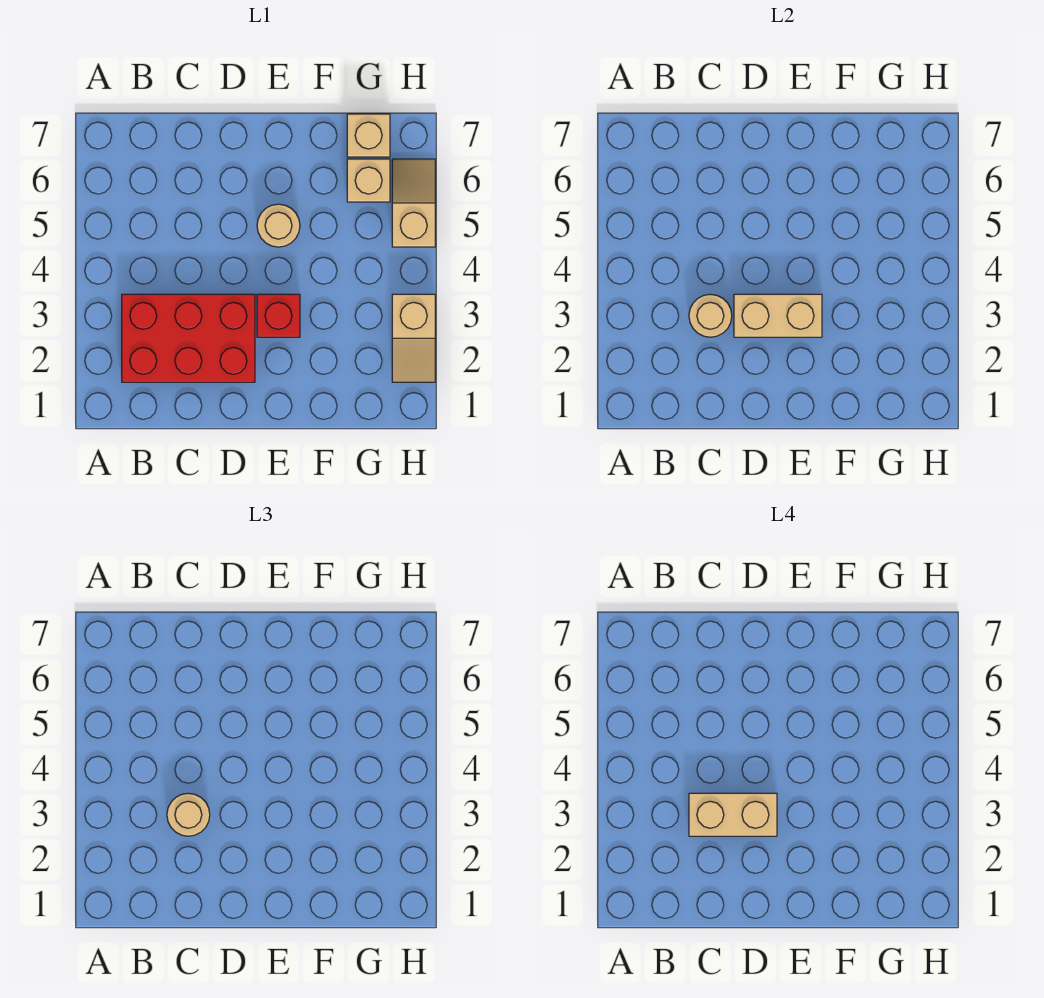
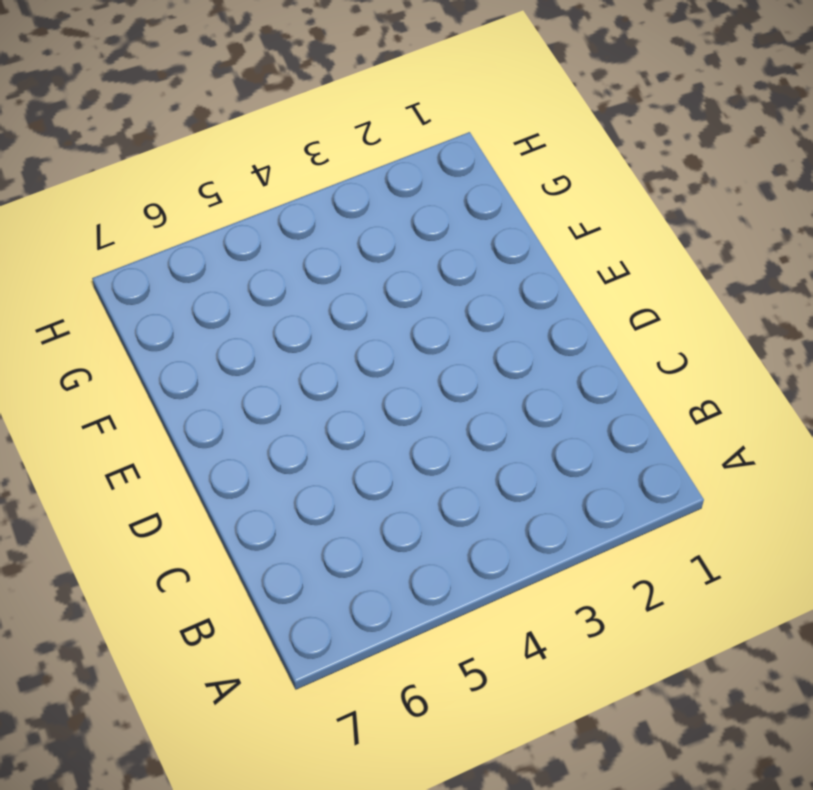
none -> red brick B2:D3 level 1
none -> red brick E3 level 1

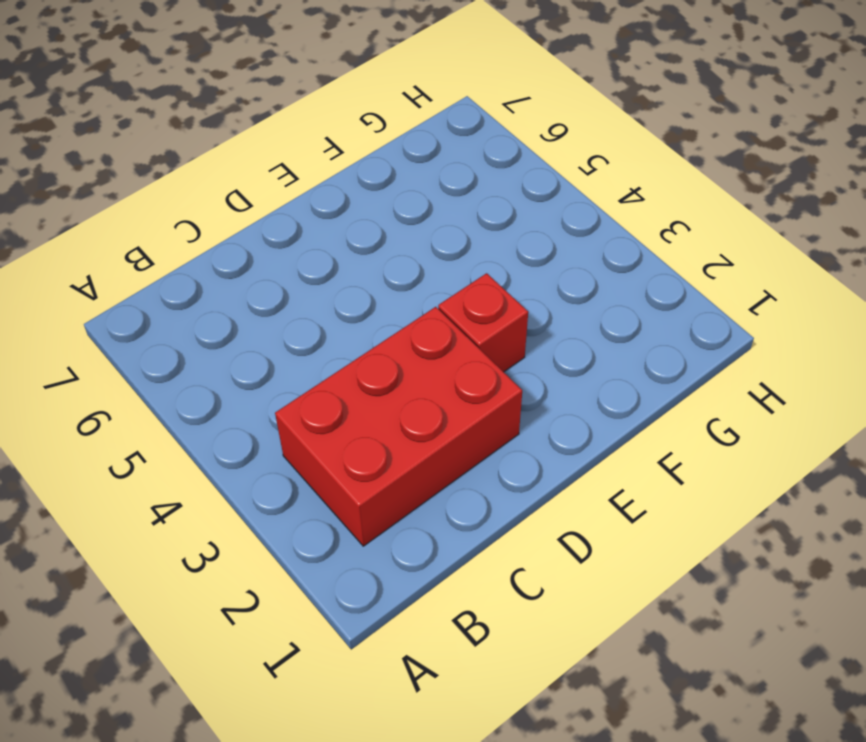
none -> tan round brick E5 level 1
none -> tan brick G6 level 1

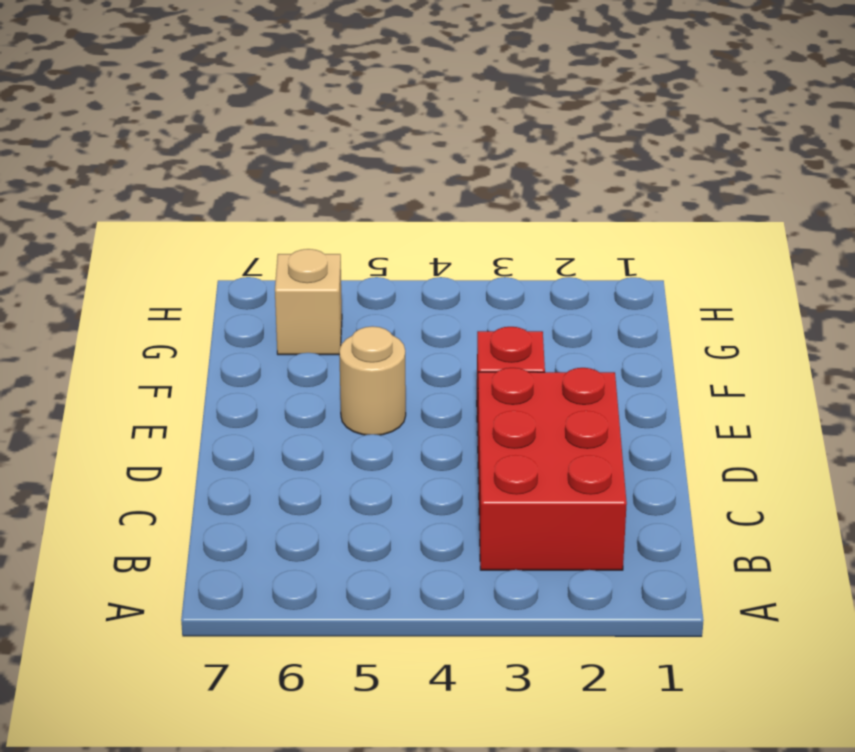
none -> tan brick G7 level 1
none -> tan slope H2:H3 level 1 top 3

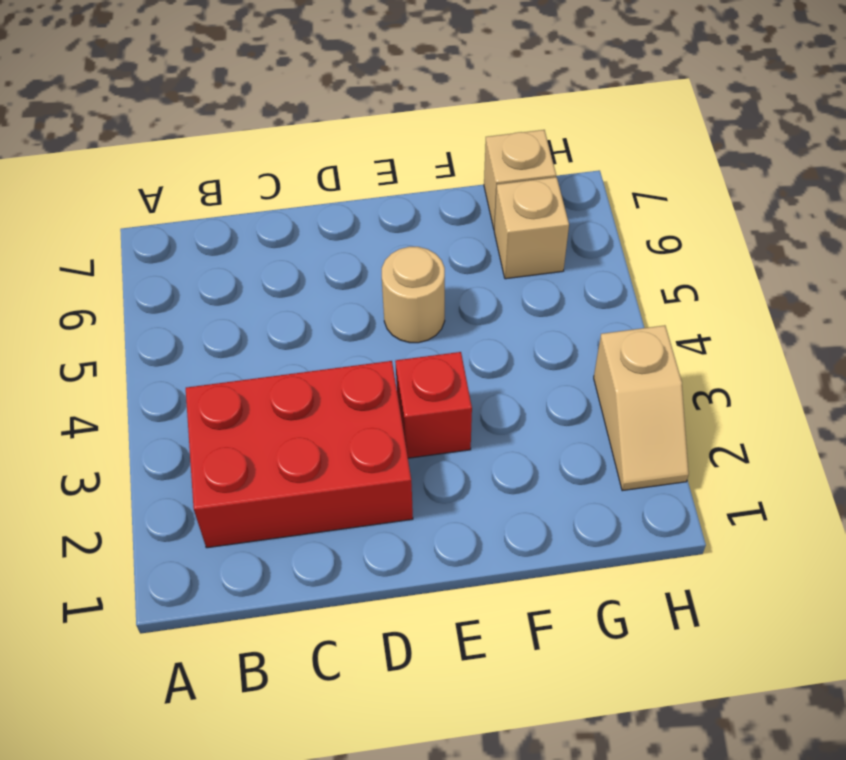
none -> tan slope H5:H6 level 1 top 5
none -> tan round brick C3 level 2

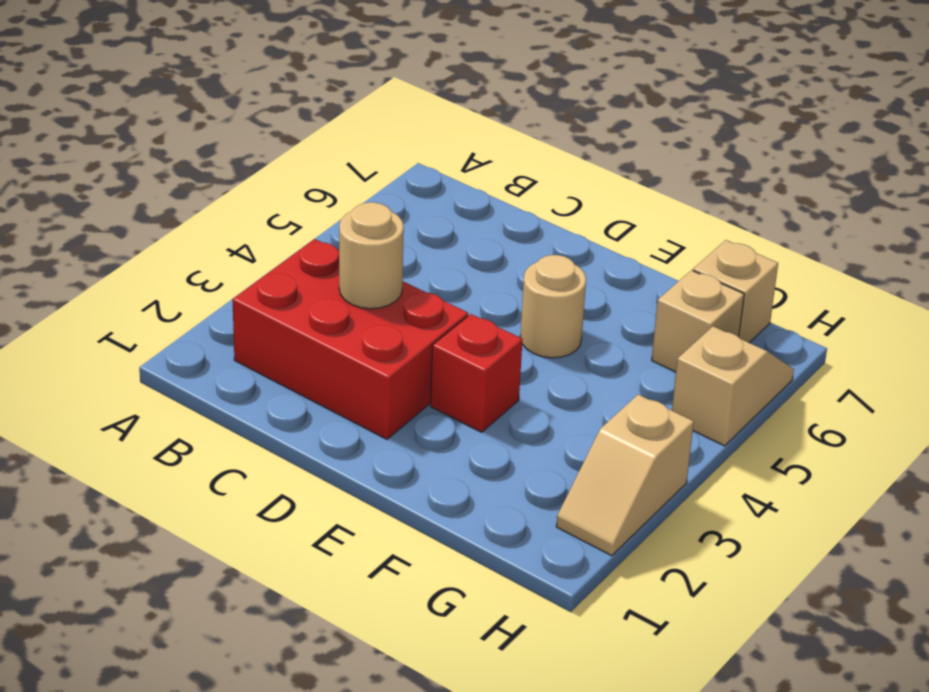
none -> tan brick D3:E3 level 2
none -> tan round brick C3 level 3

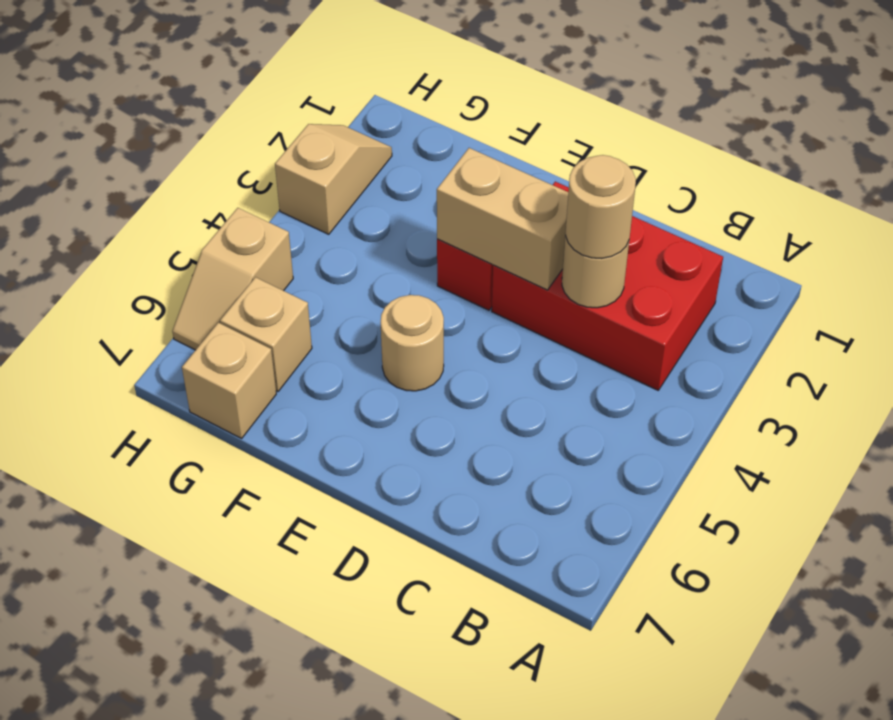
none -> tan brick C3:D3 level 4

